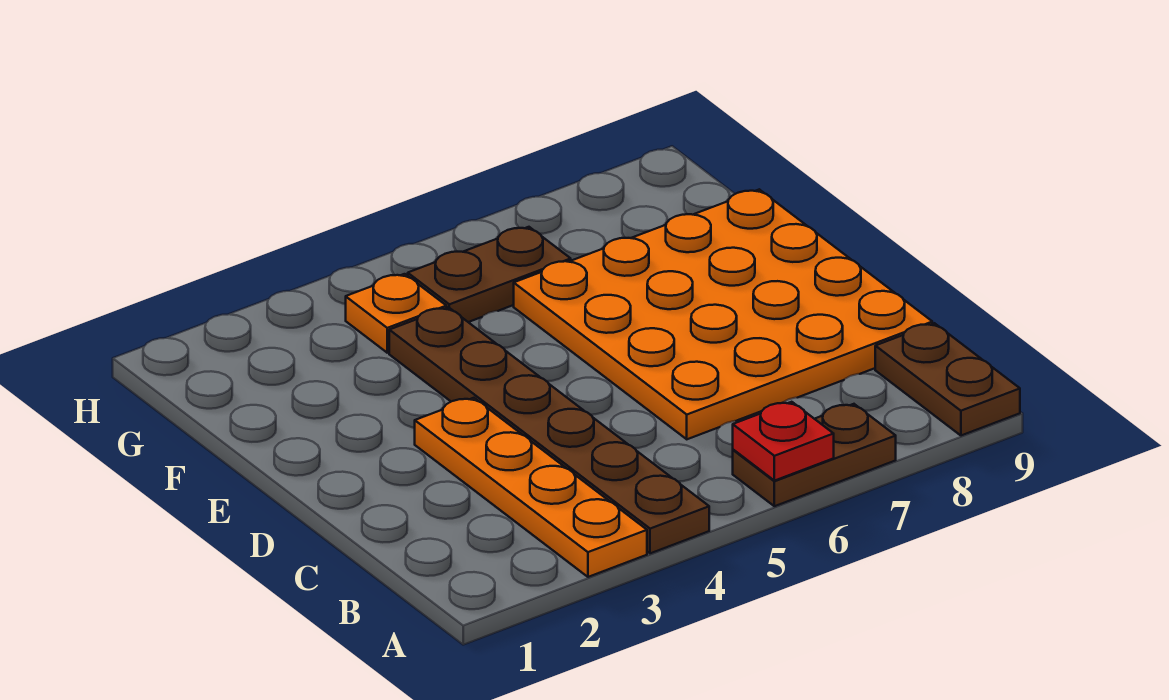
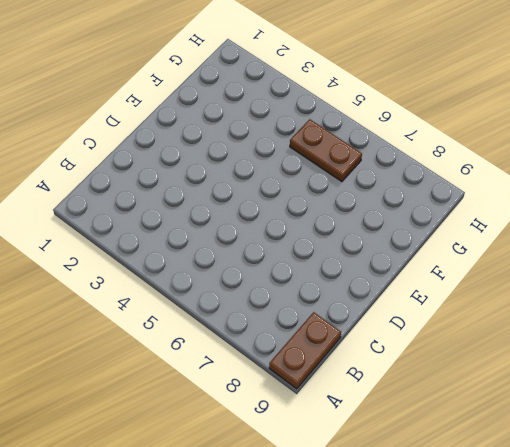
none -> orange plate A3:D3 level 1
none -> brown plate A4:F4 level 1

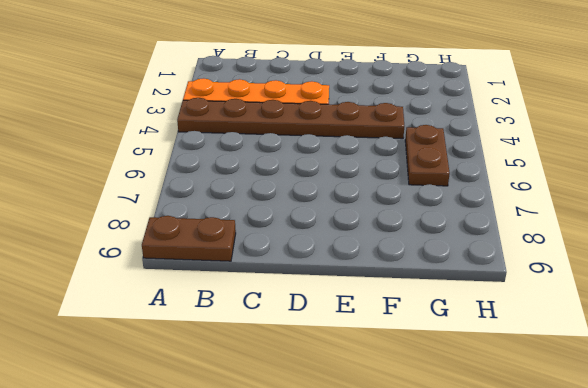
none -> brown plate A6:A7 level 1
none -> orange plate C6:F9 level 1

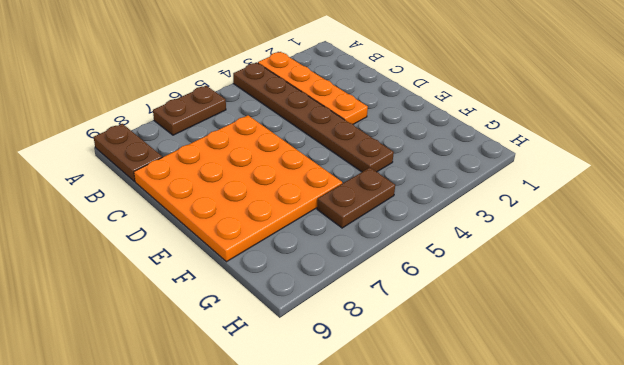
none -> orange plate G4 level 1
none -> red plate A6 level 2

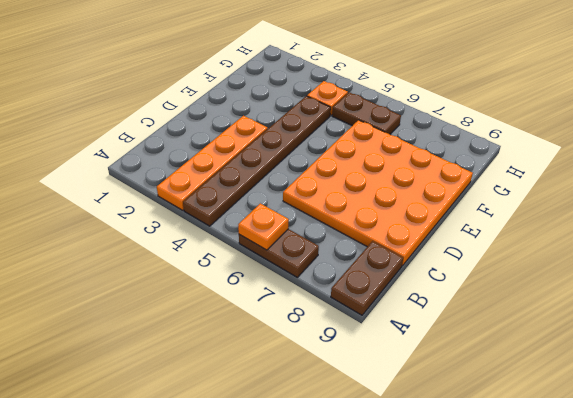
orange plate A6 level 2 -> red plate A6 level 2

